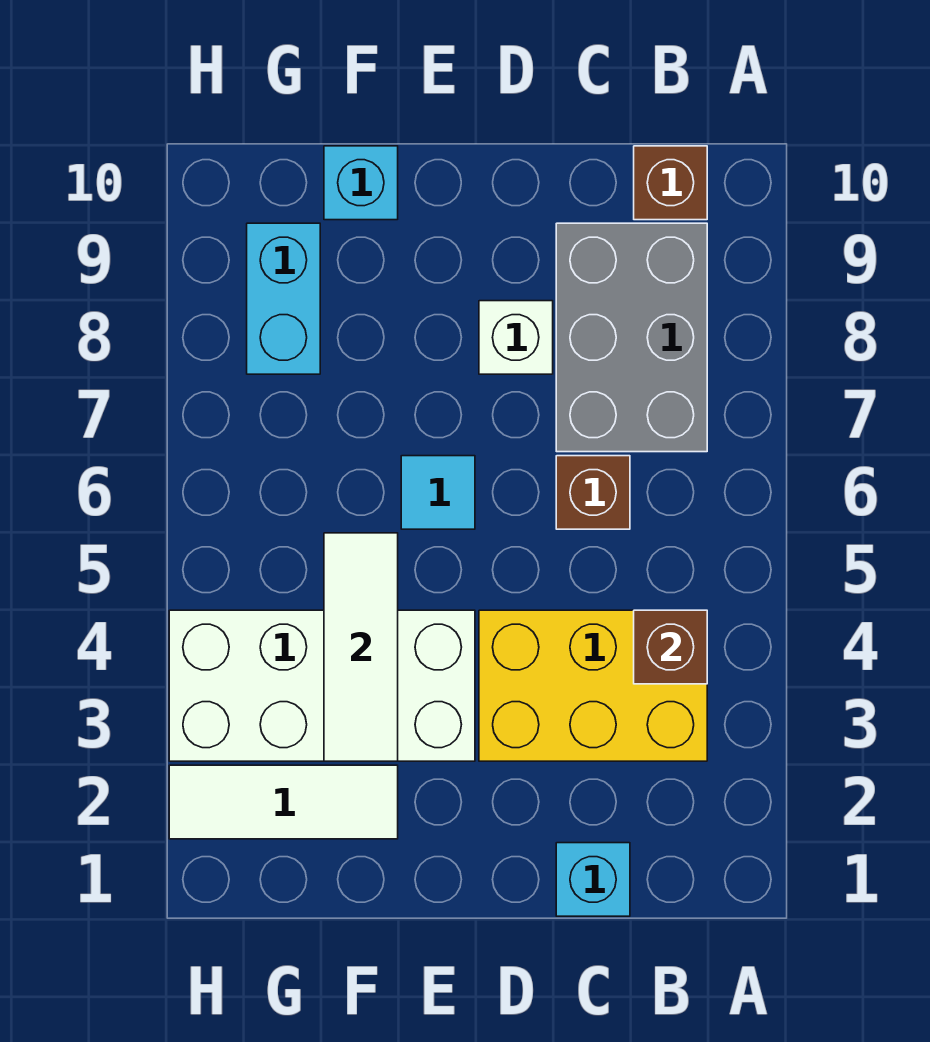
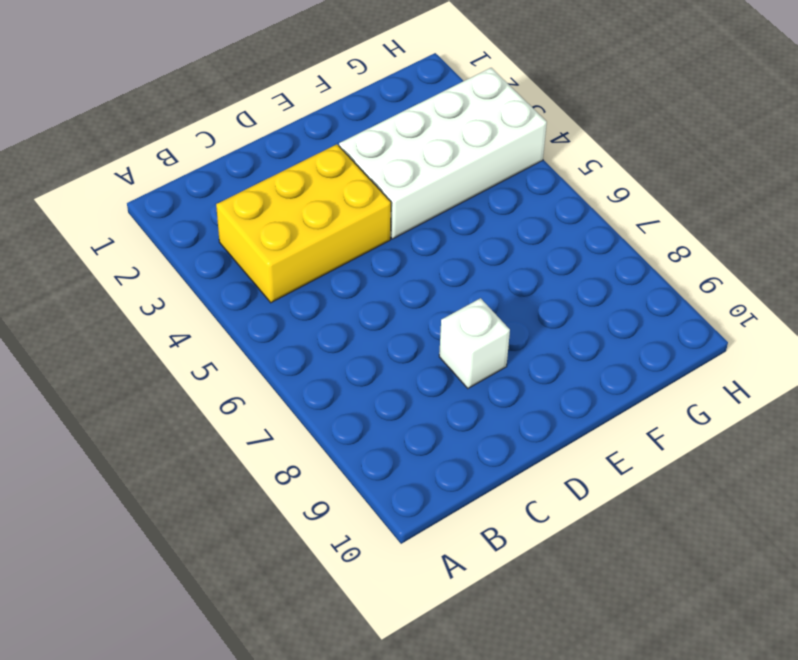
none -> grey brick B7:C9 level 1
none -> brown brick B10 level 1
none -> cyan brick C1 level 1

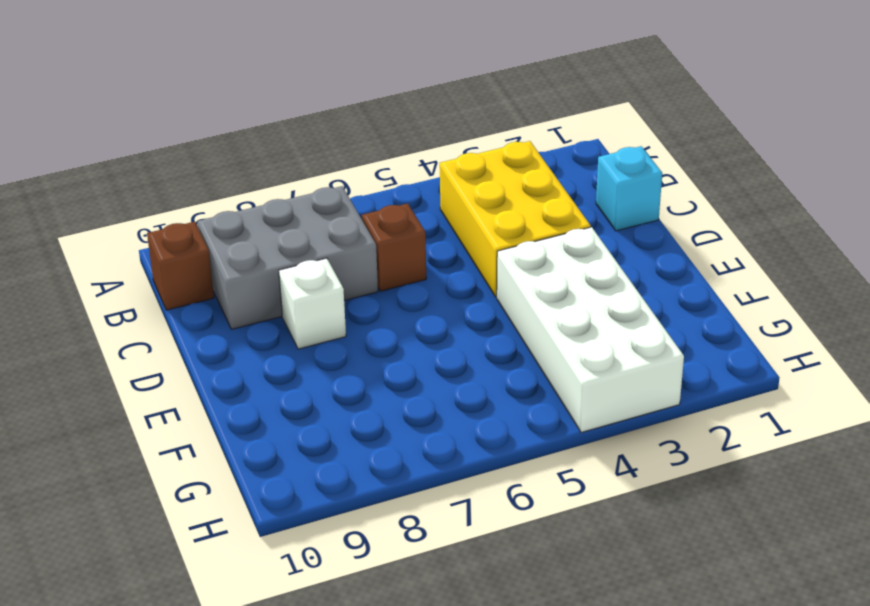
none -> cyan tile E6 level 1
none -> white tile F2:H2 level 1
none -> cyan brick F10 level 1

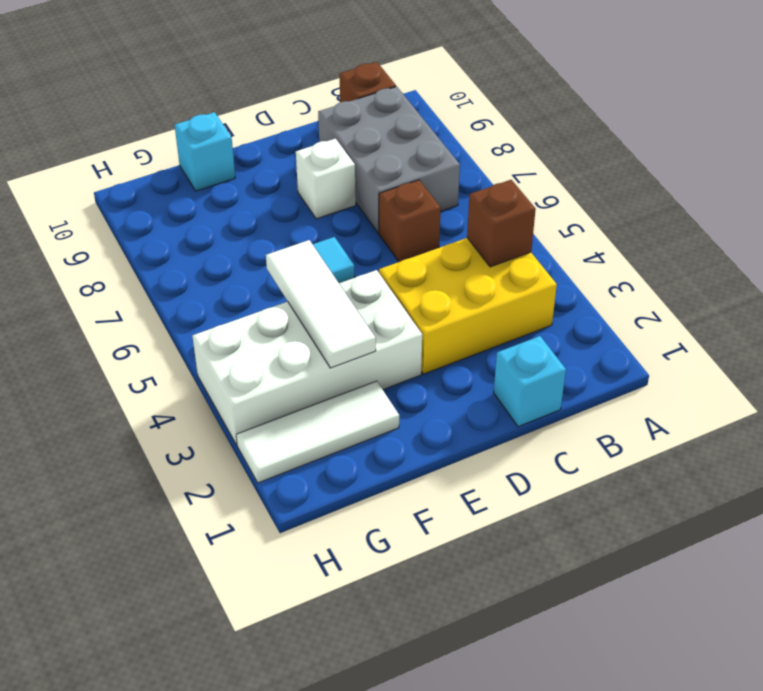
none -> cyan brick G8:G9 level 1

